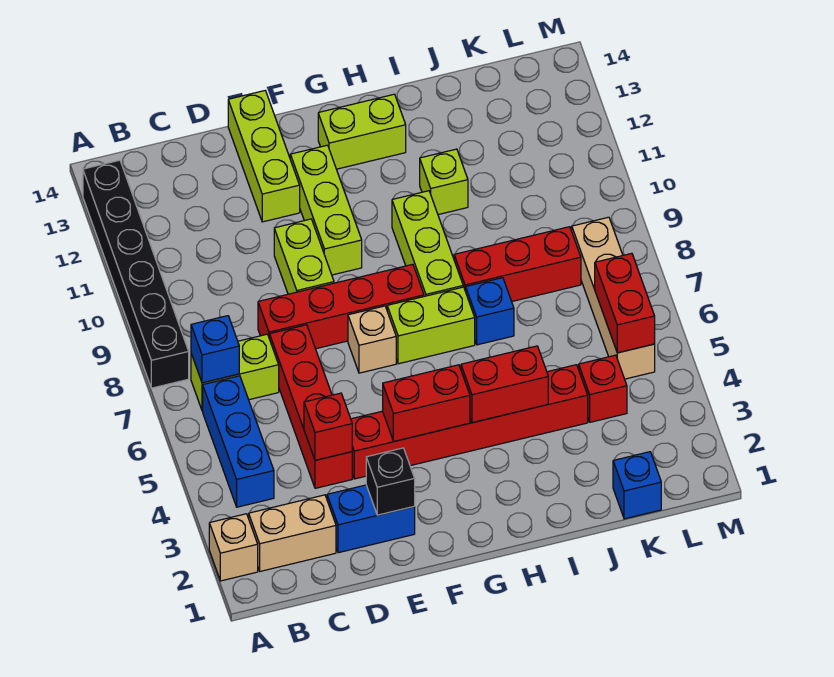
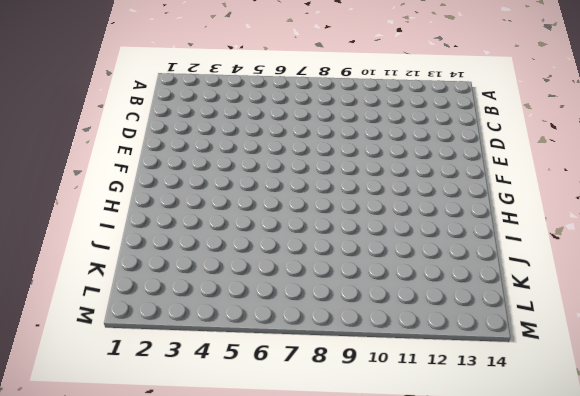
none -> tan brick A2 level 1
none -> black brick A8:A13 level 1
none -> tan brick B2:C2 level 1

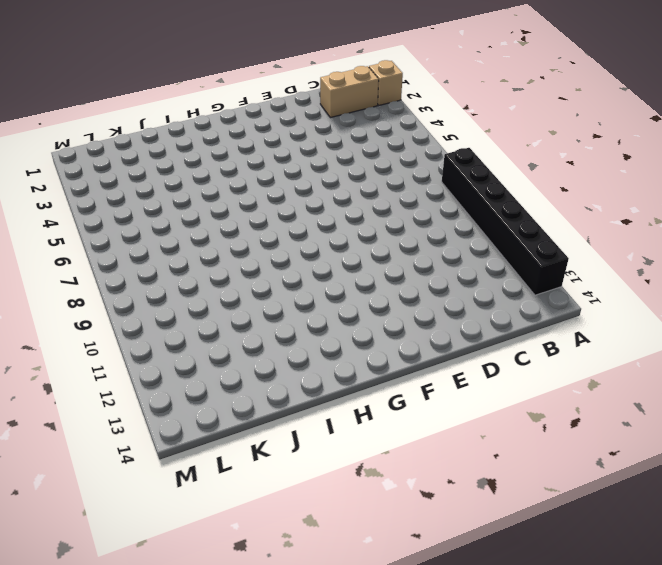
none -> blue brick B4:B6 level 1
none -> lime brick B7:C7 level 1
none -> blue brick D2:E2 level 1

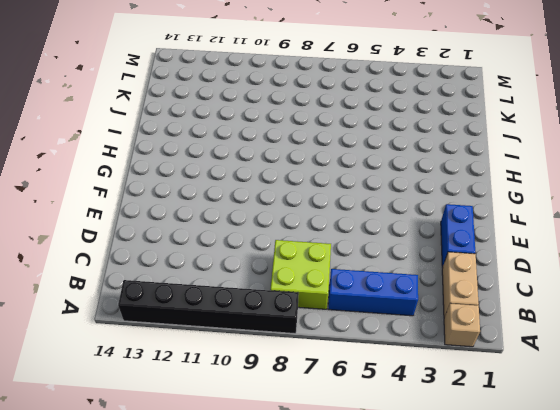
lime brick B7:C8 level 1 -> lime brick B7:C7 level 1
none -> red brick D4:D7 level 1
none -> red brick D8:G8 level 1
none -> red brick E4:J4 level 1

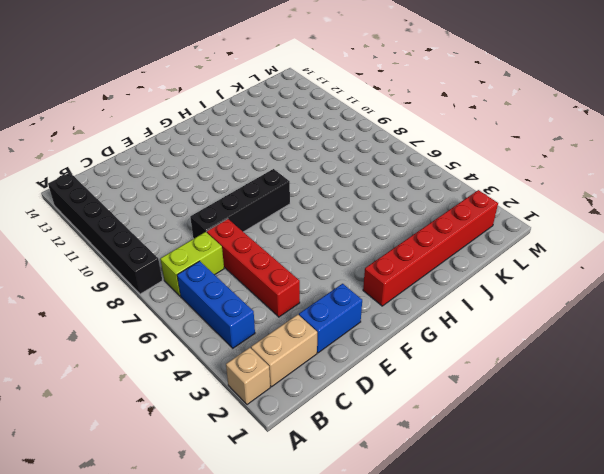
black brick D8:G8 level 1 -> red brick D8:G8 level 1
red brick G2:L2 level 1 -> red brick E4:J4 level 1
none -> lime brick E9:E10 level 1
none -> lime brick E12:E14 level 1
none -> tan brick F7 level 1

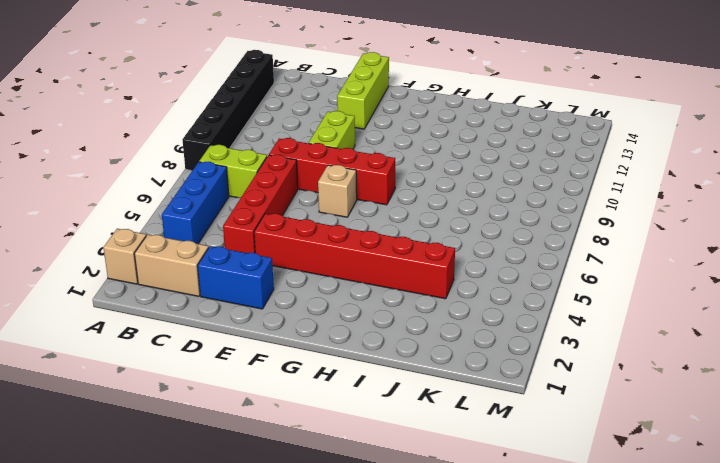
none -> lime brick F10:F12 level 1
none -> lime brick G7:H7 level 1
none -> lime brick G13:H13 level 1

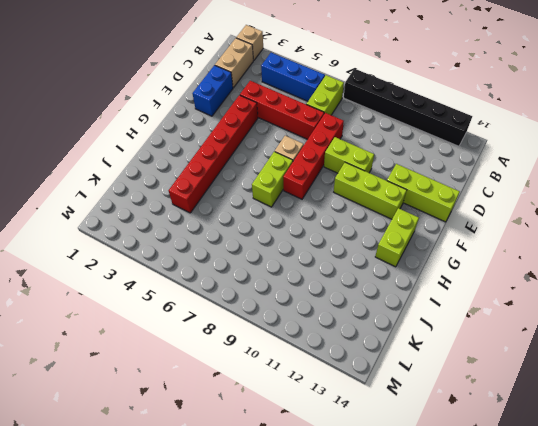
none -> lime brick H8:H10 level 1
none -> blue brick I7 level 1
none -> red brick I8:K8 level 1

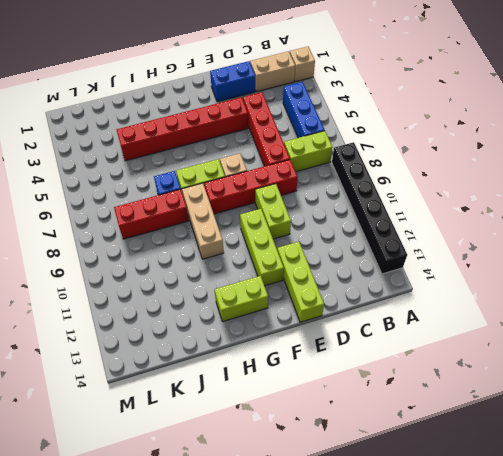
tan brick H8:H10 level 1 -> lime brick H8:H10 level 1
none -> lime brick I11 level 1
none -> blue brick K1 level 1
none -> red brick K4 level 1

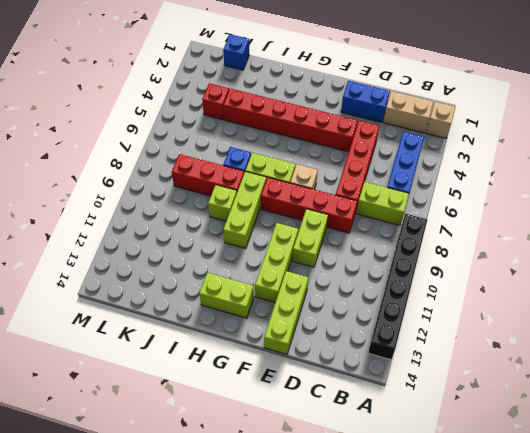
lime brick I9 level 1 -> lime brick I11 level 1
none -> tan brick L5:L8 level 1
none -> blue brick B7 level 2
none -> red brick D4 level 2

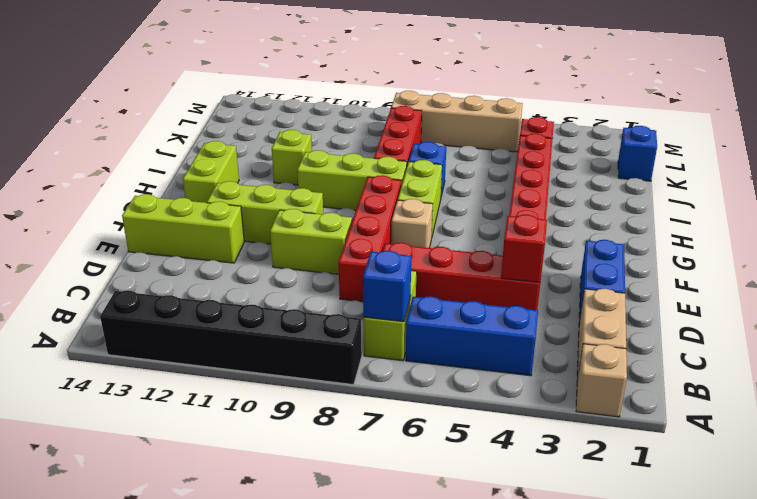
none -> black brick E2 level 2
none -> red brick F4:G4 level 2
none -> red brick H4:I4 level 2

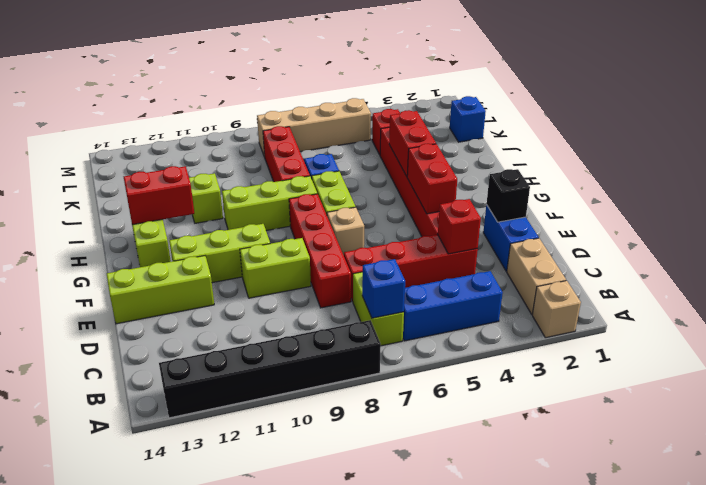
red brick H12:H13 level 2 -> red brick L5:L6 level 2

